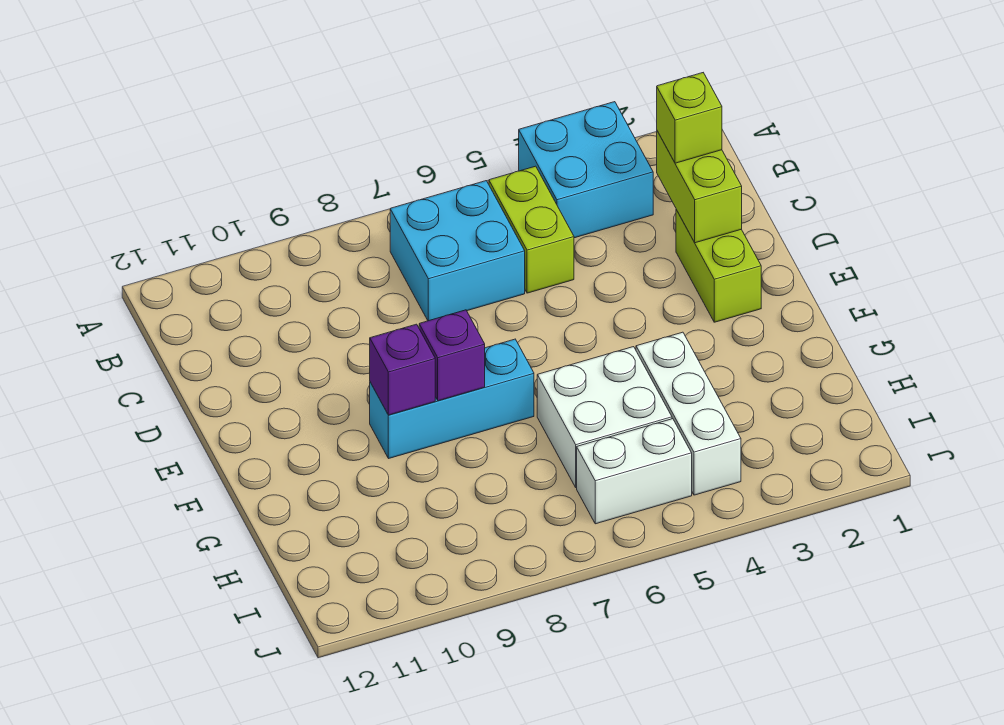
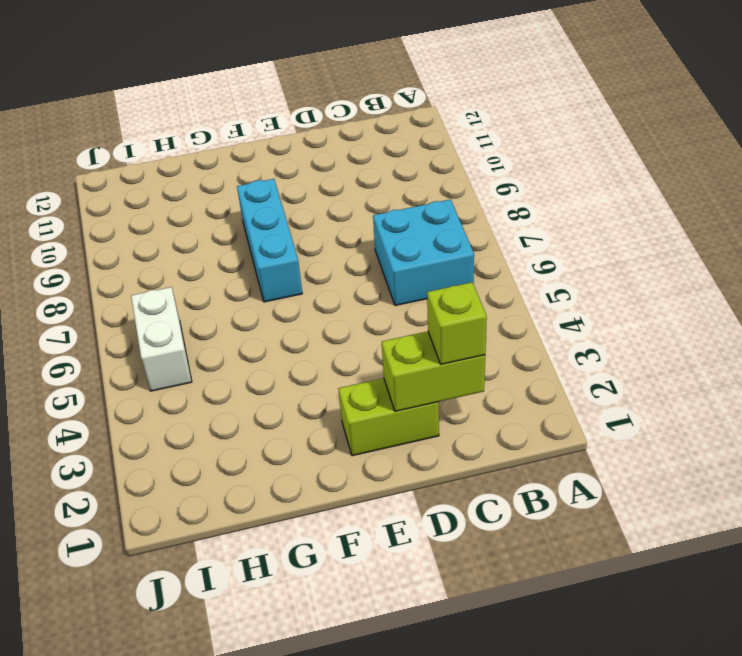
none -> cyan brick A3:B4 level 1
none -> lime brick B5:C5 level 1
none -> white brick G4:I4 level 1

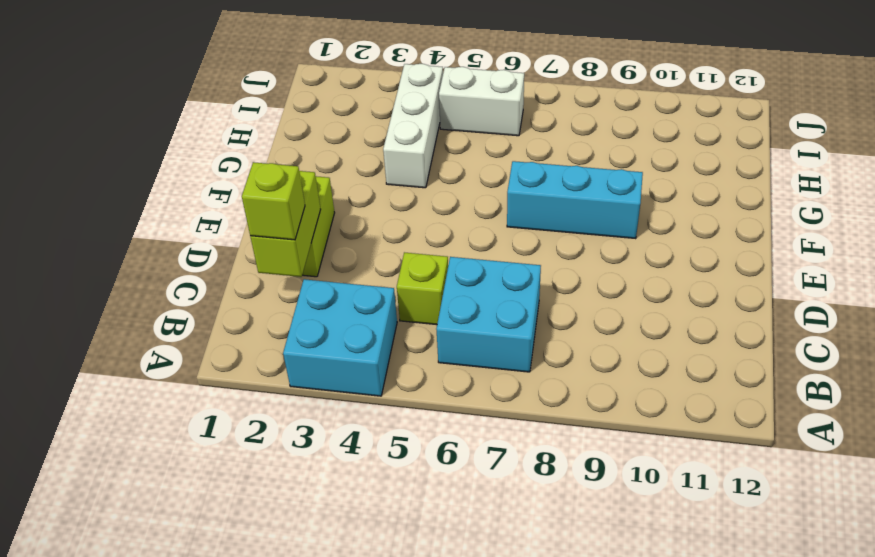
lime brick C5 level 1 -> lime brick B5:C5 level 1
none -> white brick G5:H6 level 1
none -> purple brick F8 level 2
none -> purple brick F9 level 2

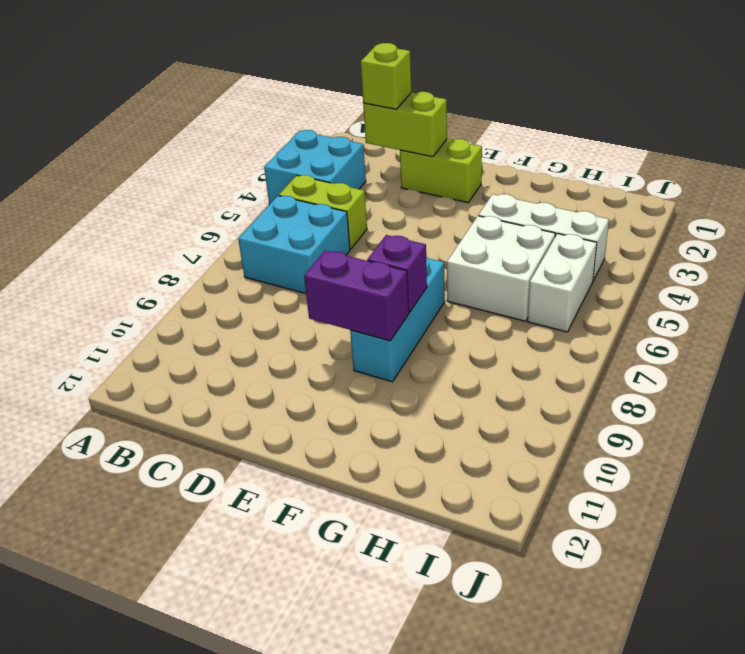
purple brick E9:F9 level 2 -> purple brick F9 level 2

